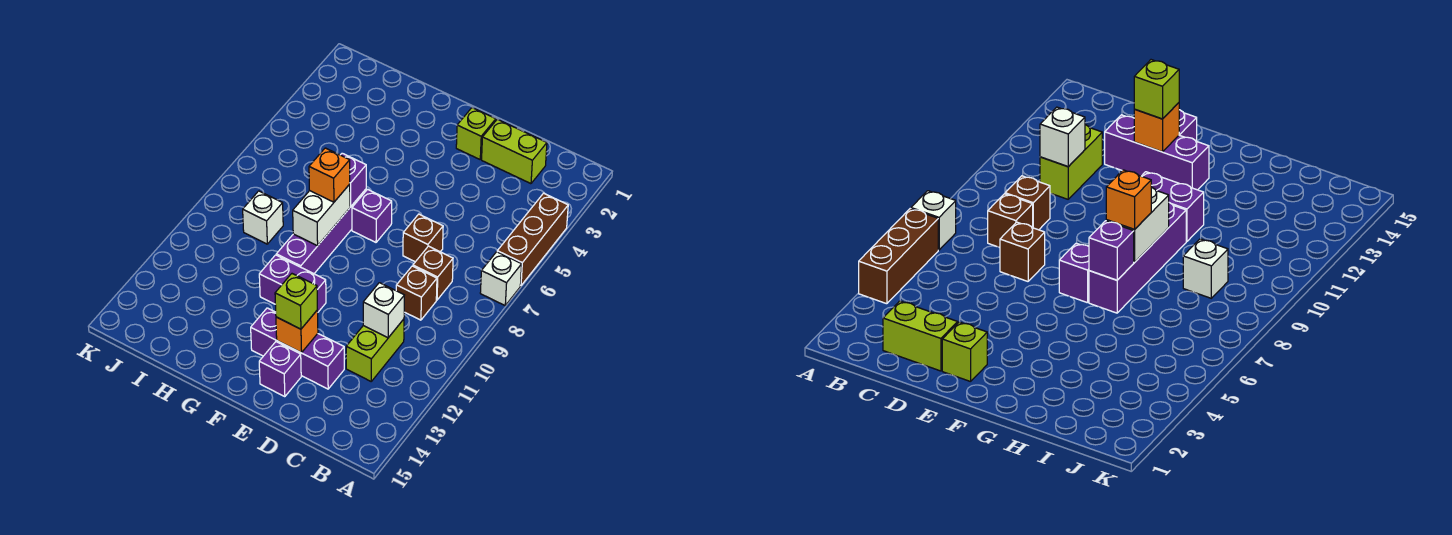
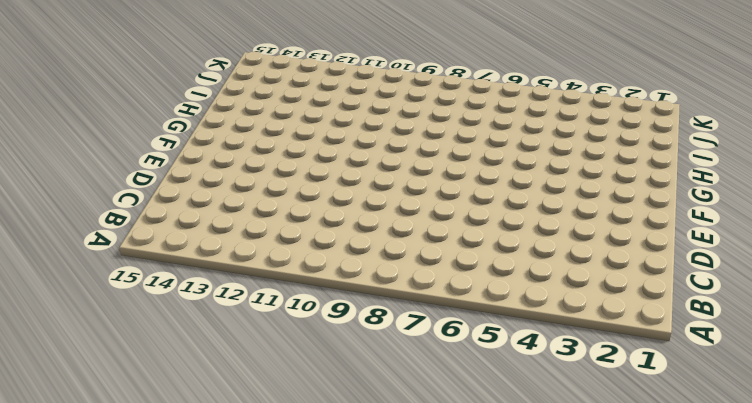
none -> brown brick A4:A6 level 1
none -> white brick A7 level 1
none -> lime brick C2:D2 level 1

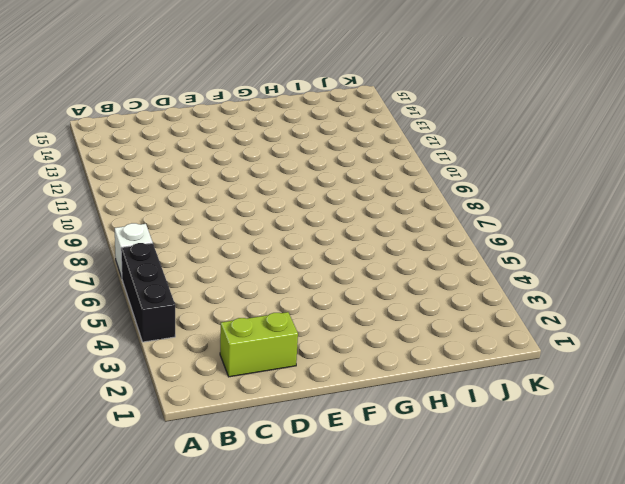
black brick A4:A6 level 1 -> brown brick A4:A6 level 1
none -> brown brick C8 level 1
none -> brown brick C9 level 1
none -> lime brick C11:C12 level 1

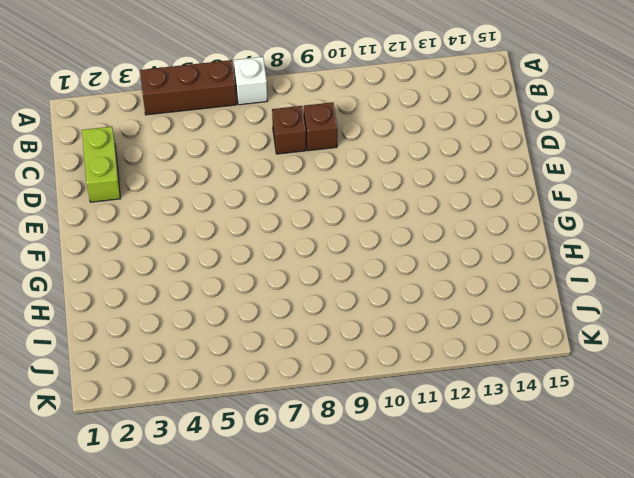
none -> lime brick C11:C12 level 1
none -> brown brick D7 level 1
none -> purple brick D13:F13 level 1

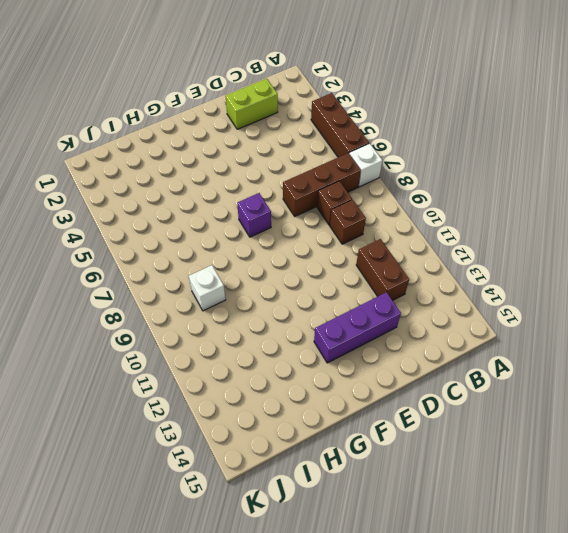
brown brick B7:D7 level 1 -> brown brick D7 level 1
brown brick C11:C12 level 1 -> lime brick C11:C12 level 1
none -> lime brick E2 level 1
none -> purple brick E14 level 1
none -> purple brick F11:G11 level 1

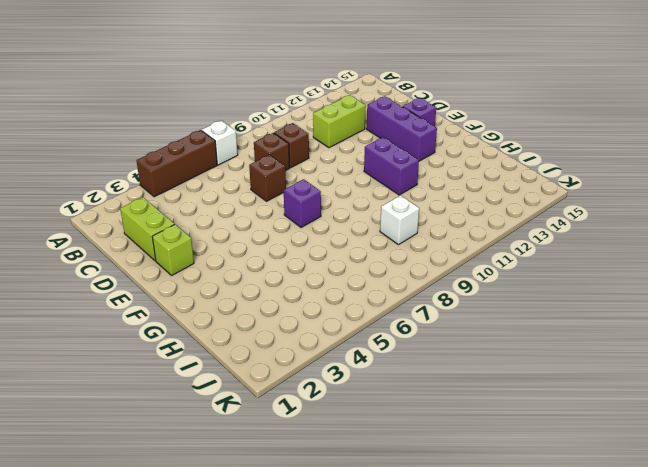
none -> purple brick G7:G10 level 1
none -> white brick C11 level 2
none -> orange brick E13 level 2

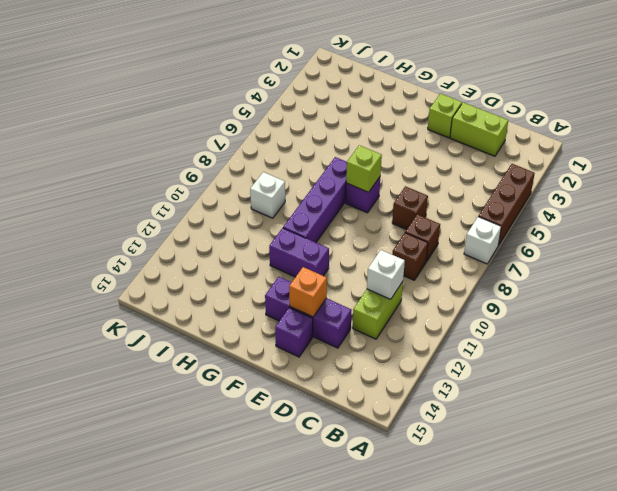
lime brick F7 level 2 -> lime brick E13 level 3
none -> purple brick G7 level 2
none -> white brick G8:G9 level 2
none -> orange brick G8 level 3

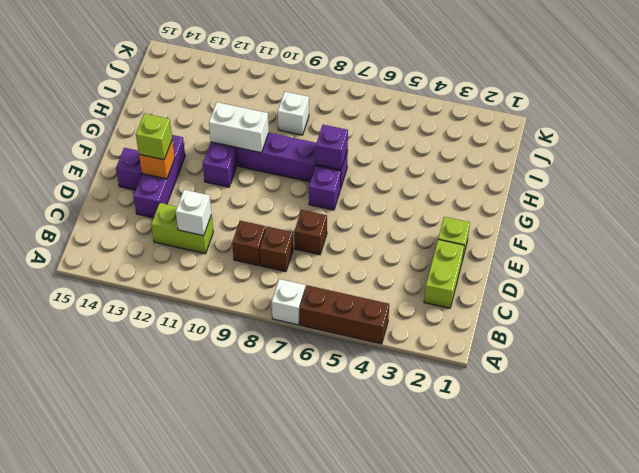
white brick G10:G11 level 2 -> white brick G8:G9 level 2
none -> orange brick G8 level 3

